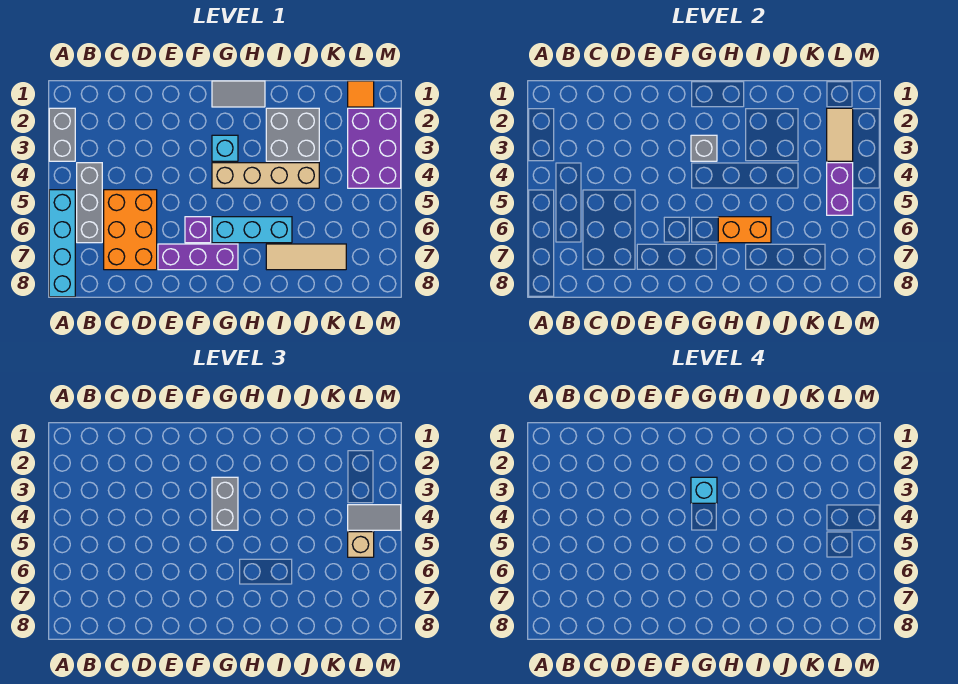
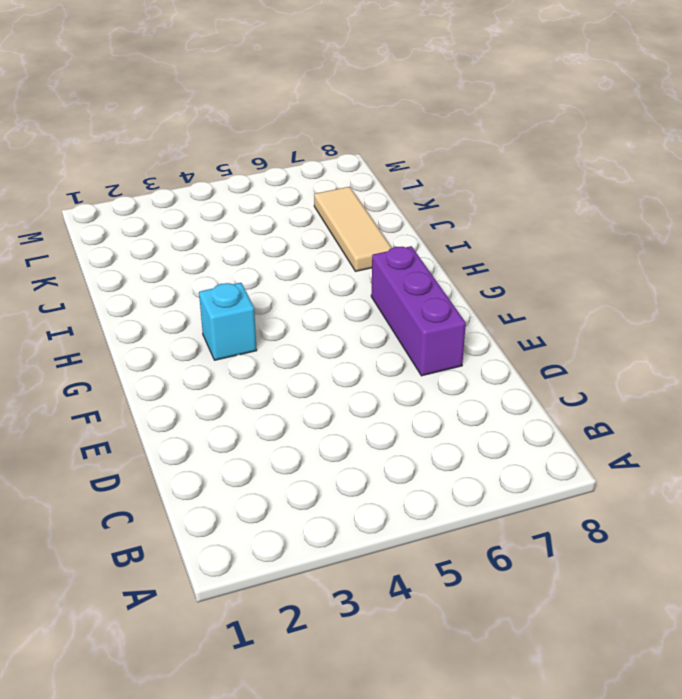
none -> grey brick A2:A3 level 1
none -> cyan brick A5:A8 level 1
none -> grey brick B4:B6 level 1

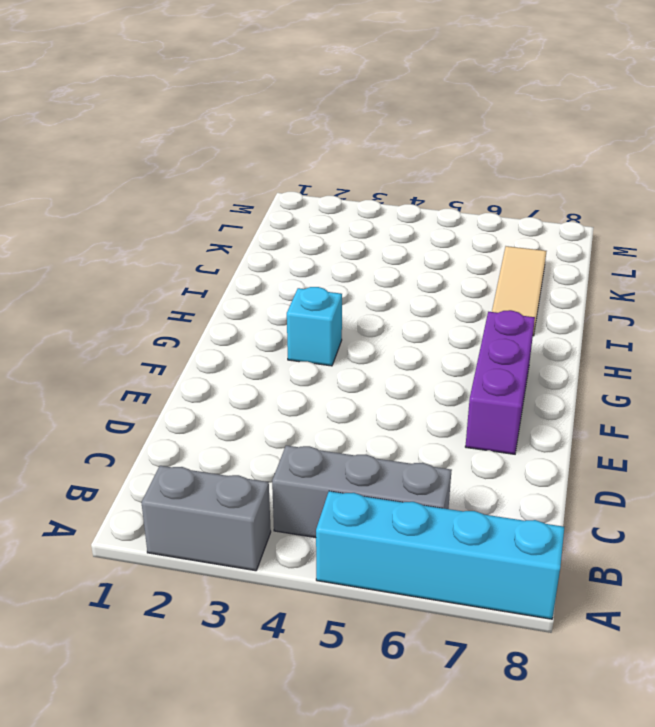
none -> orange brick C5:D7 level 1
none -> purple brick F6 level 1
none -> grey tile G1:H1 level 1

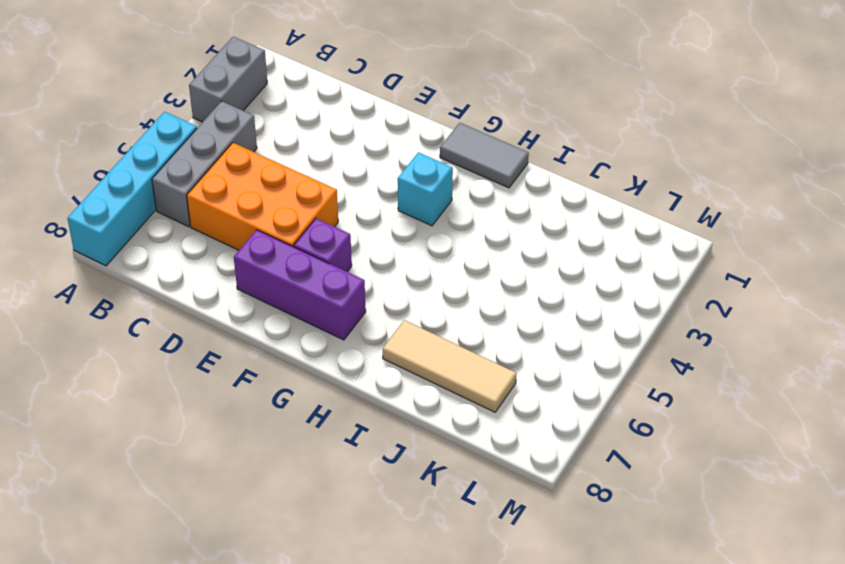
orange brick C5:E6 level 1 -> orange brick C5:D7 level 1
none -> tan brick G4:J4 level 1
none -> cyan brick G6:I6 level 1
none -> grey brick I2:J3 level 1

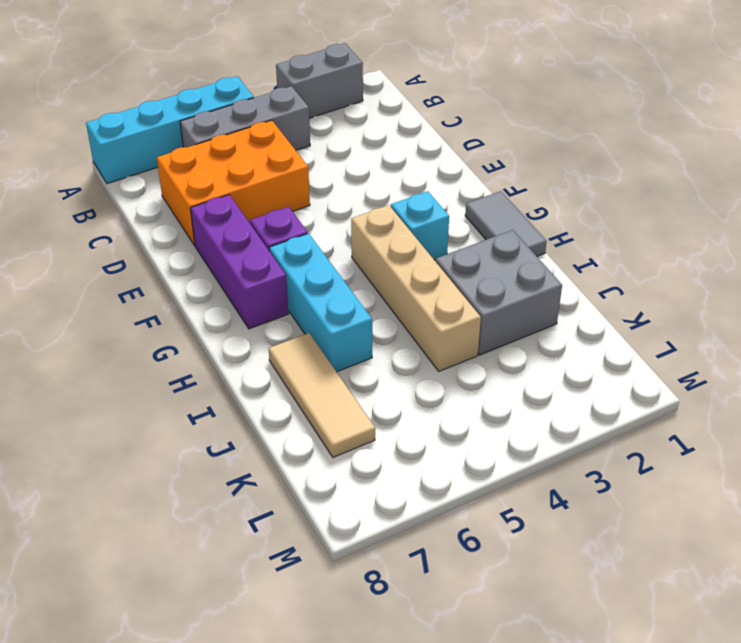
none -> orange tile L1 level 1
none -> purple brick L2:M4 level 1
none -> grey brick G3 level 2

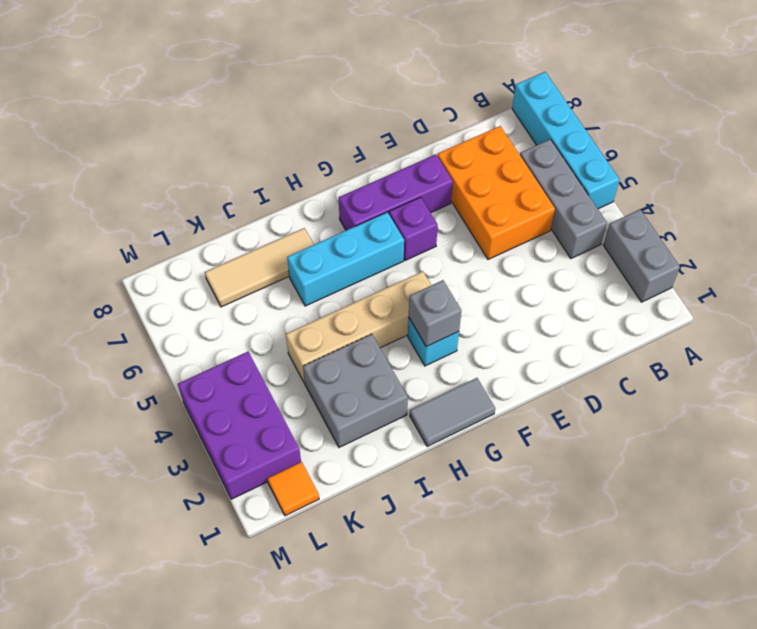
none -> orange brick H6:I6 level 2
none -> tan tile L2:L3 level 2
none -> purple brick L4:L5 level 2

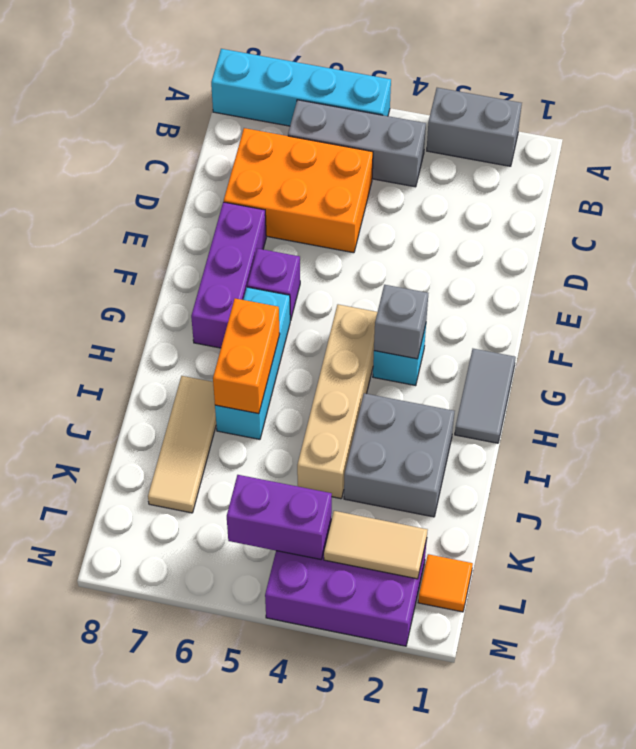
none -> grey brick G3:G4 level 3
none -> grey tile L4:M4 level 3
none -> tan brick L5 level 3

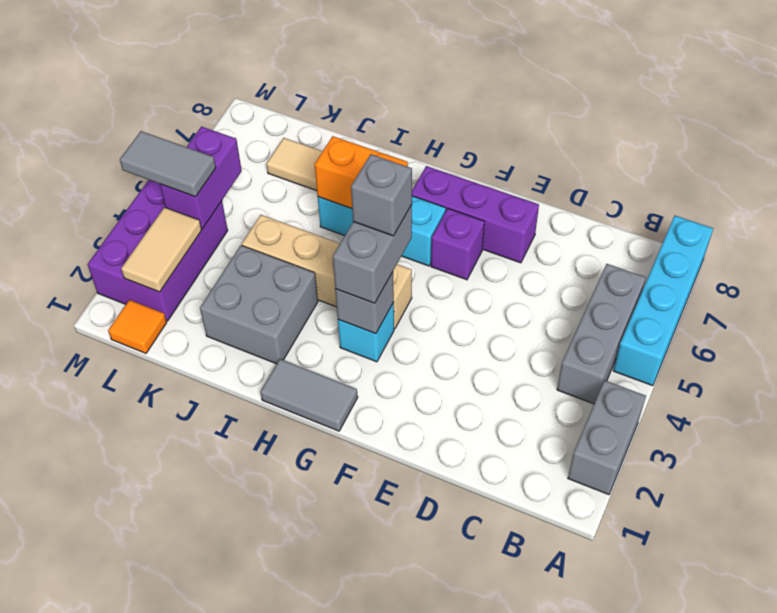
grey brick G4 level 4 -> none
none -> orange brick C5:D7 level 1
none -> tan brick L5 level 3
none -> cyan brick G3 level 4

